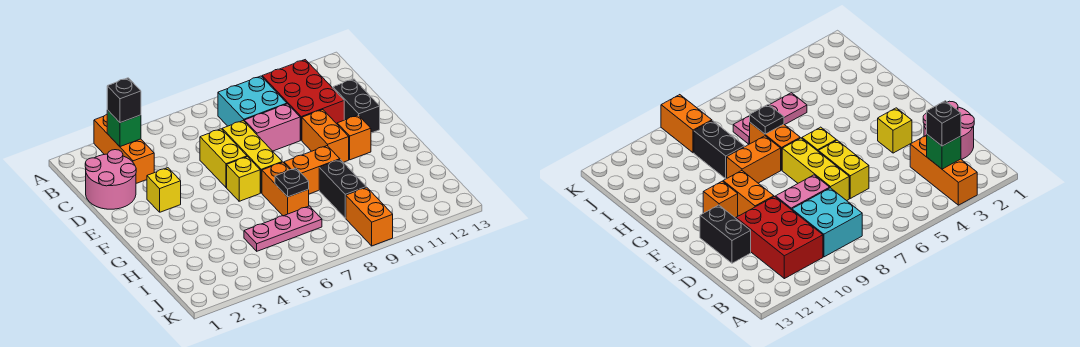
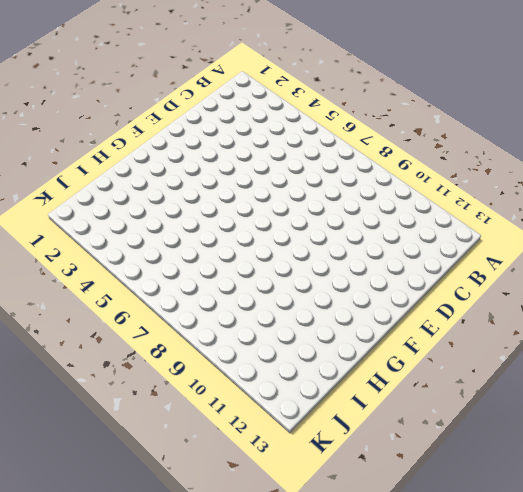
none -> orange brick A3:C3 level 1
none -> cyan brick B8:C9 level 1
none -> red brick B10:D11 level 1

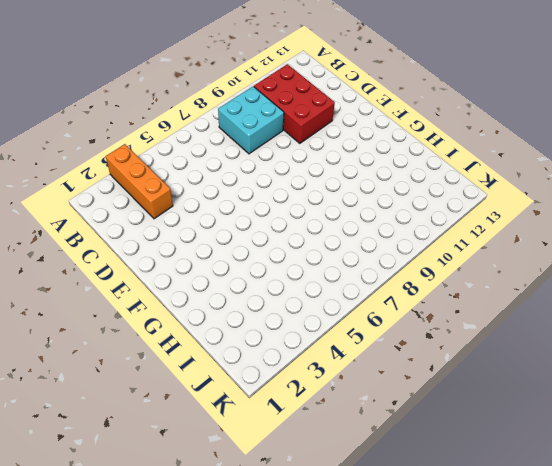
none -> pink round brick C1:D2 level 1
none -> yellow brick D6:E6 level 1
none -> yellow brick D7:F7 level 1

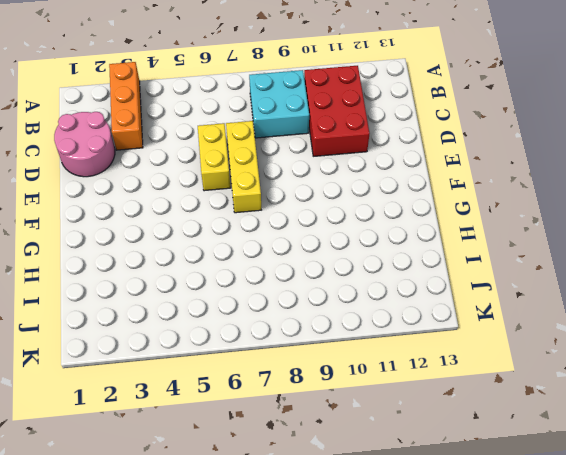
none -> pink brick D8:D9 level 1
none -> black brick D12:E12 level 1
none -> yellow brick E3 level 1

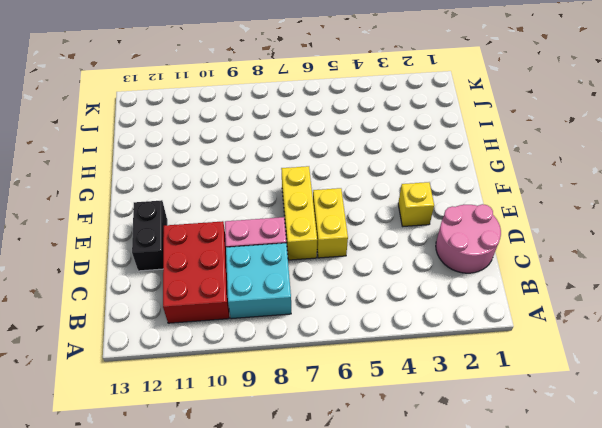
none -> orange brick A3:C3 level 1
none -> orange brick E10:F10 level 1
none -> yellow brick F6 level 1

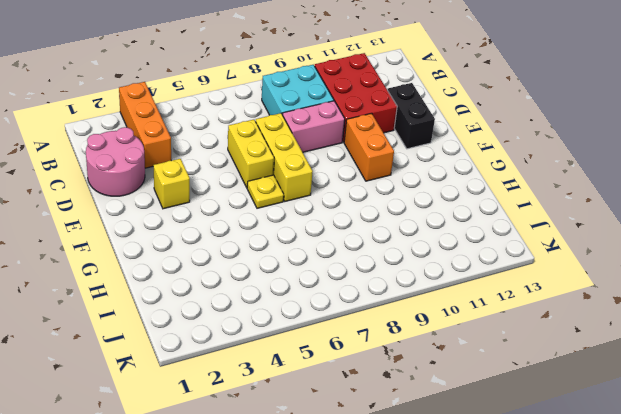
yellow plate F6 level 1 -> yellow brick F6 level 1
none -> orange brick F11 level 1
none -> orange brick G7:H7 level 1
none -> orange brick G8:G9 level 1

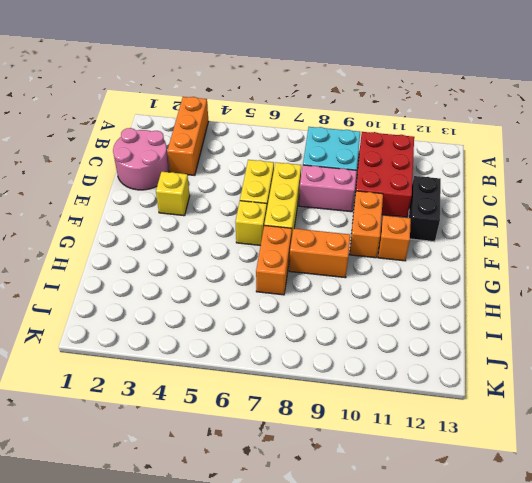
none -> black brick H9:I9 level 1
none -> pink plate I5:I7 level 1
none -> orange brick J9:K9 level 1

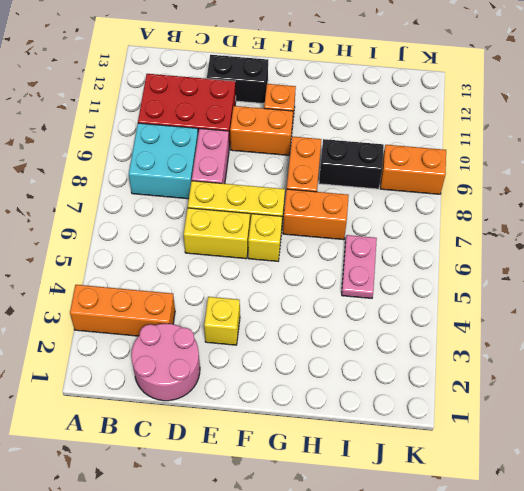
pink plate I5:I6 level 1 -> pink plate I5:I7 level 1
none -> green brick B3 level 2
none -> black plate H7 level 2
none -> black brick B3 level 3

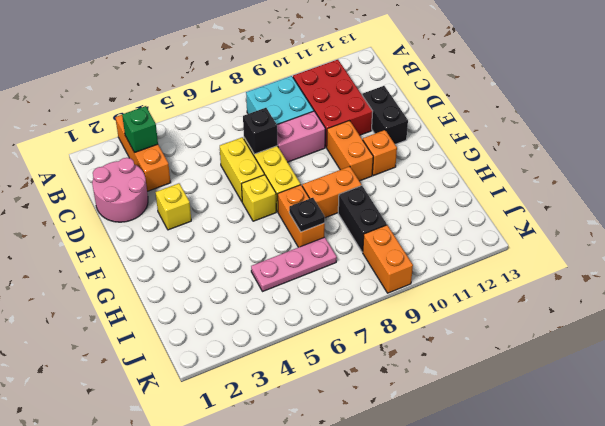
black brick D7 level 2 -> black brick B3 level 3

